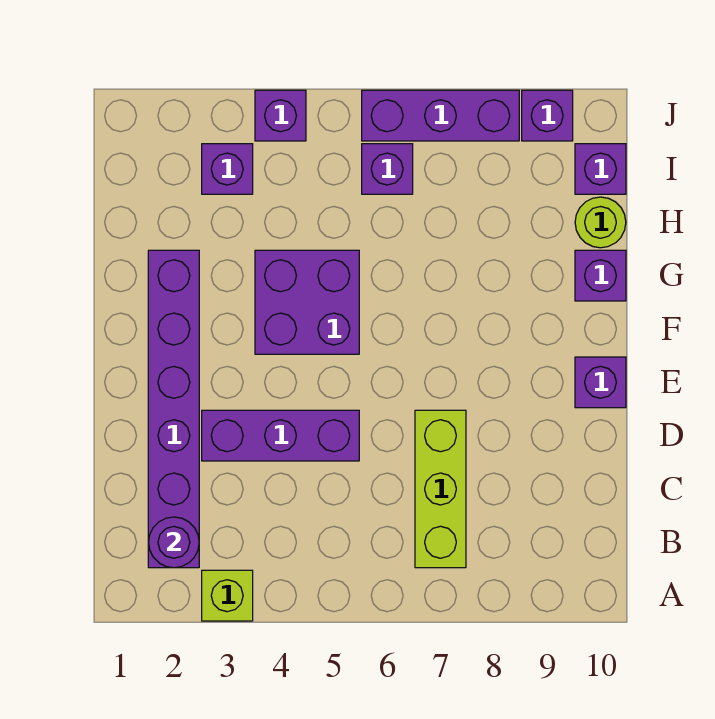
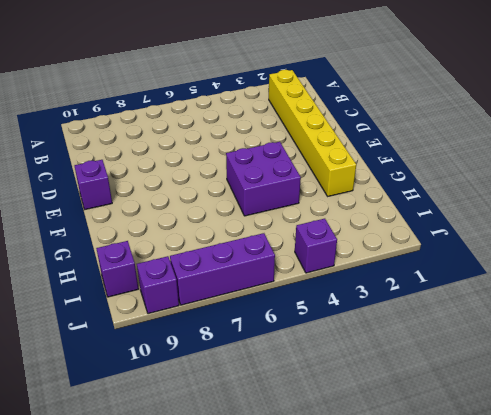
yellow brick B2:G2 level 1 -> purple brick B2:G2 level 1
none -> lime brick A3 level 1
none -> lime brick B7:D7 level 1
none -> purple brick D3:D5 level 1

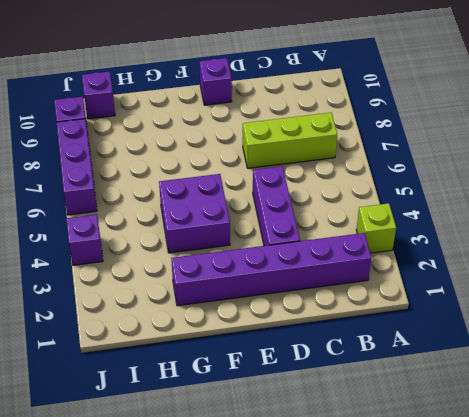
none -> purple brick G10 level 1
none -> lime round brick H10 level 1
none -> purple brick I3 level 1

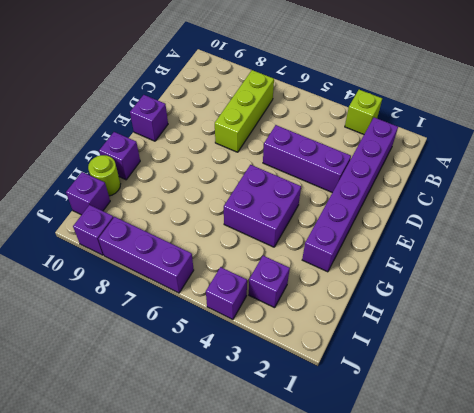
none -> purple brick I6 level 1
none -> purple round brick B2 level 2

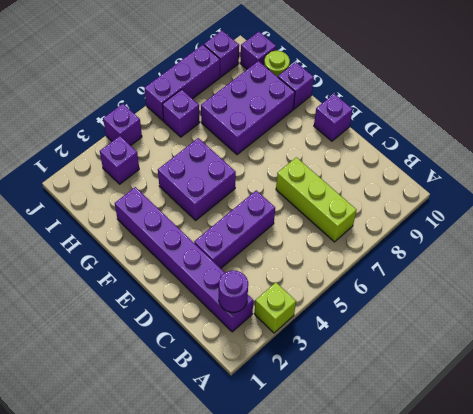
purple brick G7:H9 level 1 -> none

